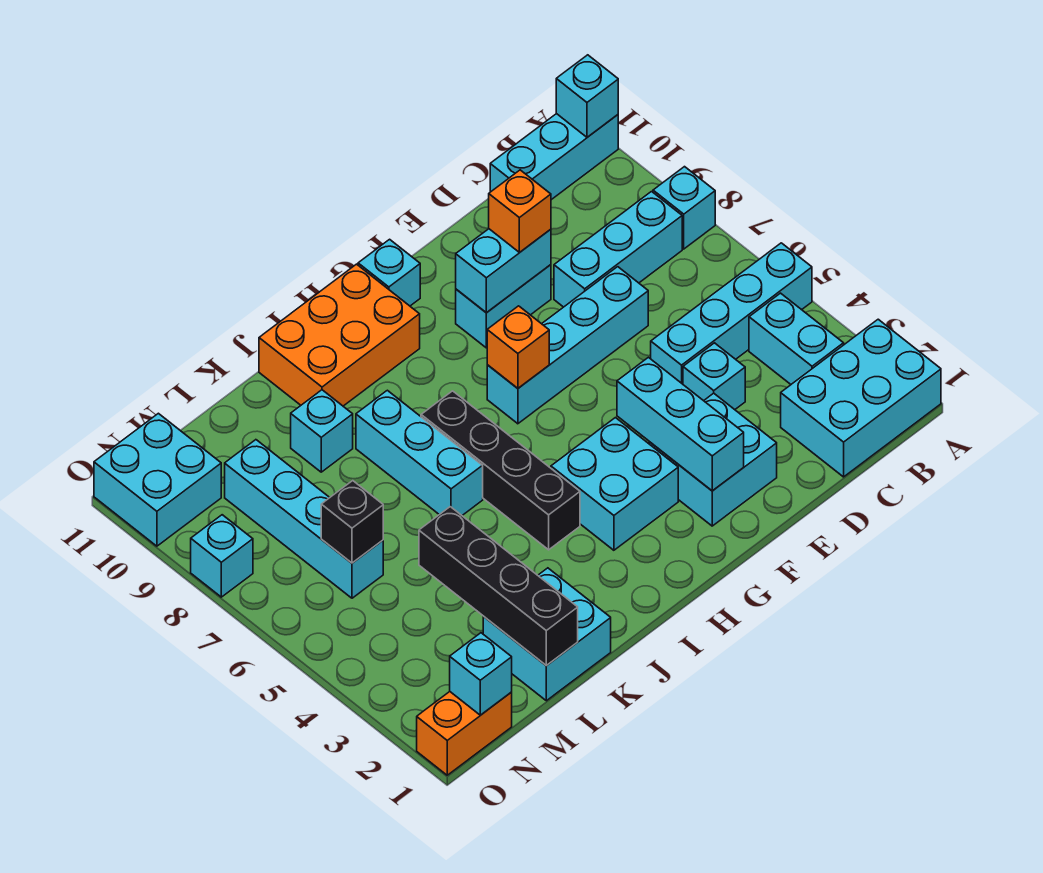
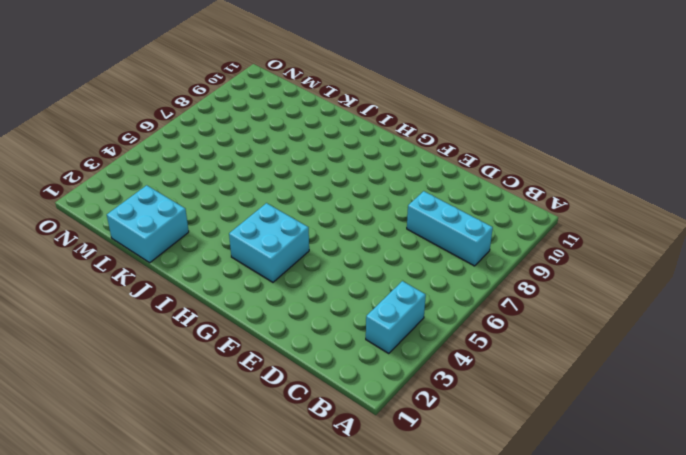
none -> cyan brick A1:C2 level 1
none -> cyan brick A5:D5 level 1
none -> cyan brick A8 level 1

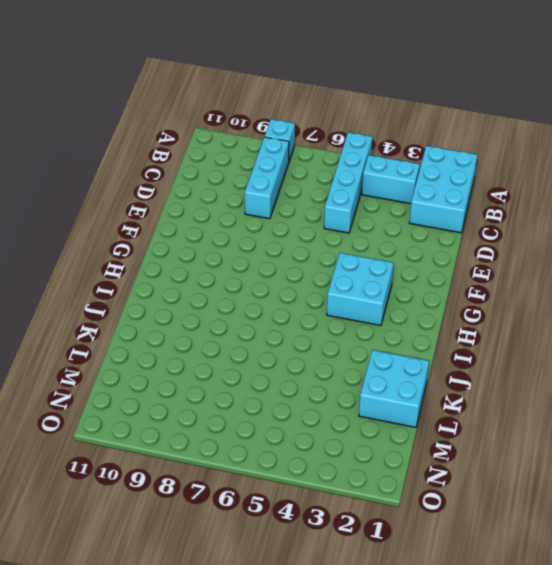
none -> cyan brick A11:C11 level 1
none -> cyan brick D4 level 1
none -> cyan brick D7:G7 level 1

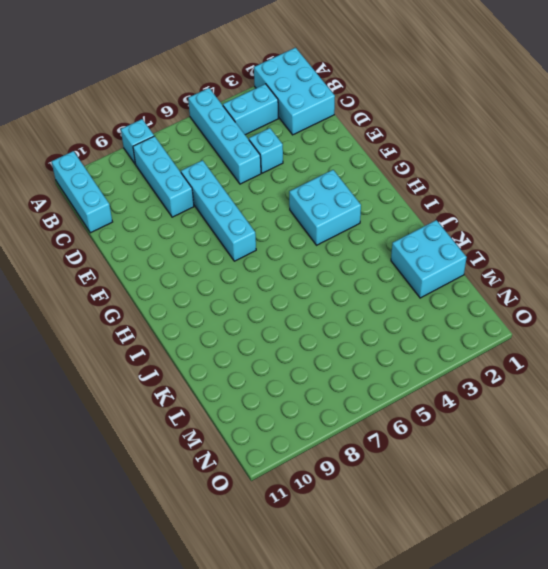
none -> cyan brick E2:F3 level 1
none -> cyan brick E9:F9 level 1
none -> cyan brick G11 level 1

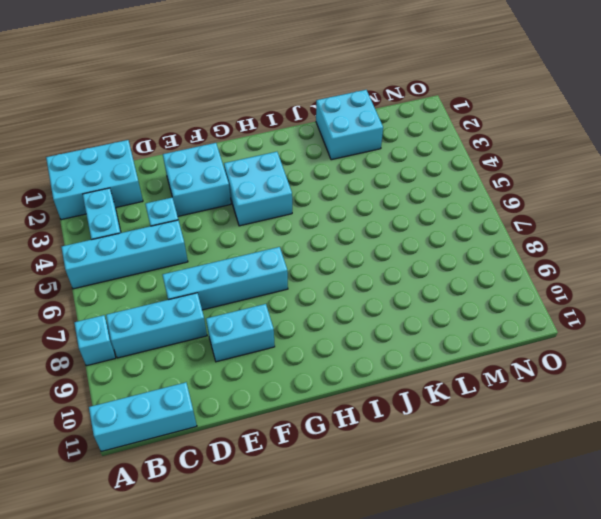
none -> cyan brick G11 level 1
none -> orange brick H10:J11 level 1
none -> black brick I4:I7 level 1

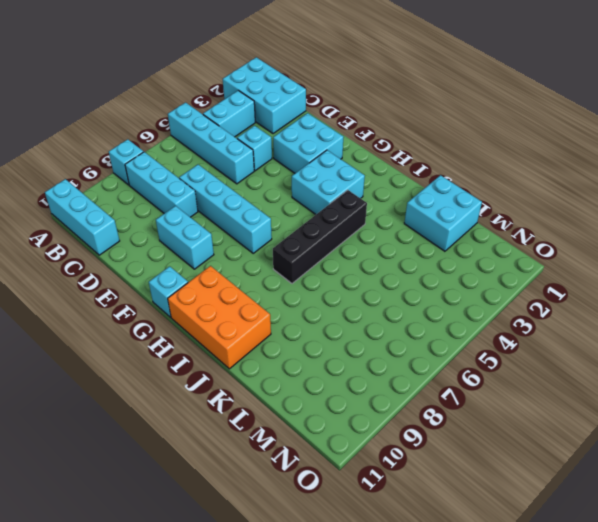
none -> cyan brick J6:J8 level 1
none -> cyan brick K9 level 1
none -> cyan brick M6:M9 level 1

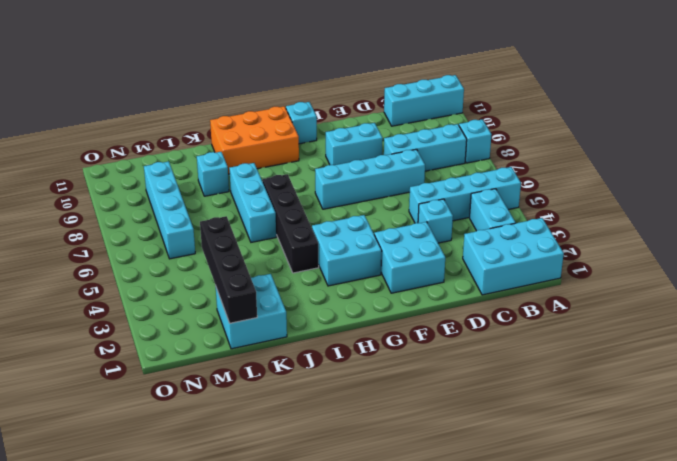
none -> orange brick N1:O1 level 1
none -> cyan brick N10:O11 level 1
none -> cyan brick O8 level 1

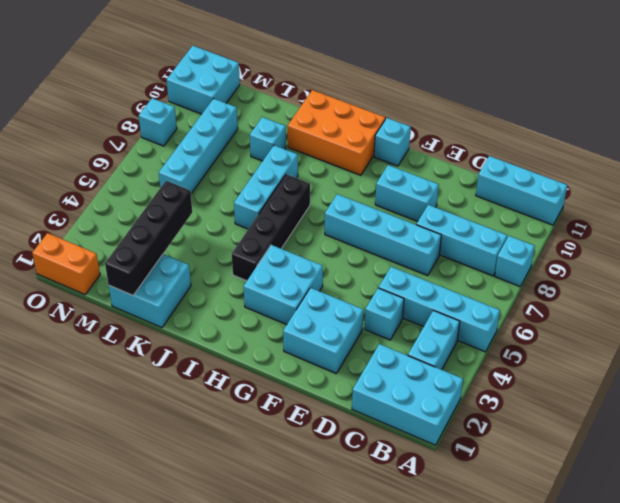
none -> cyan brick A11 level 2
none -> cyan brick E9:F9 level 2
none -> cyan brick F2:F4 level 2

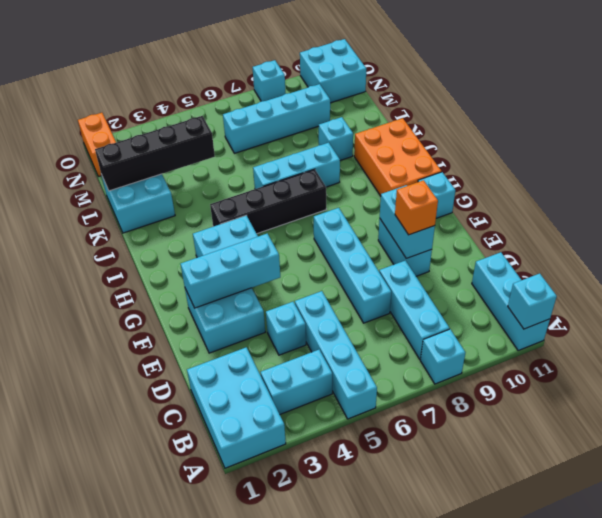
none -> orange brick G7 level 2
none -> black brick M6 level 2
none -> cyan brick N1 level 2

